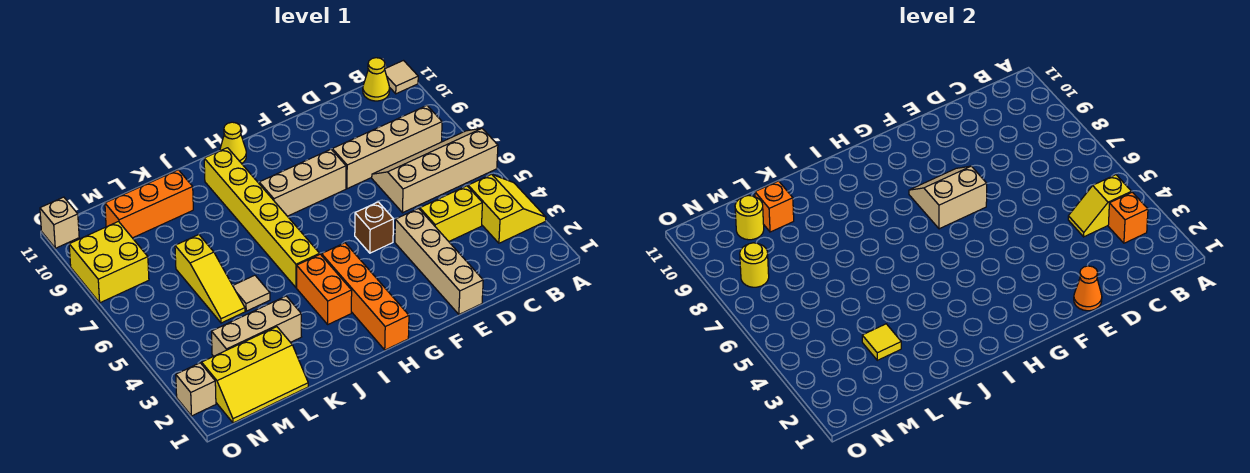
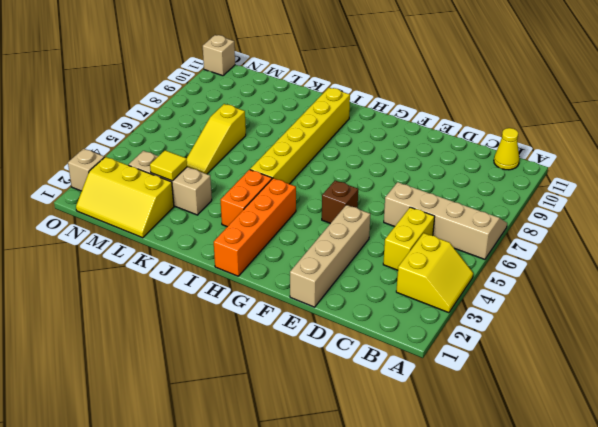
yellow brick C4:C5 level 1 -> yellow brick C4:D4 level 1
none -> tan tile A11 level 1
none -> tan brick B8:E8 level 1
none -> tan brick F8:H8 level 1

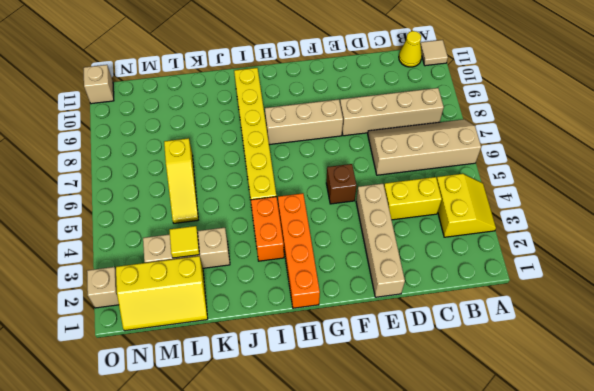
none -> yellow cone H11 level 1
none -> tan tile K5 level 1
none -> orange brick K10:M10 level 1

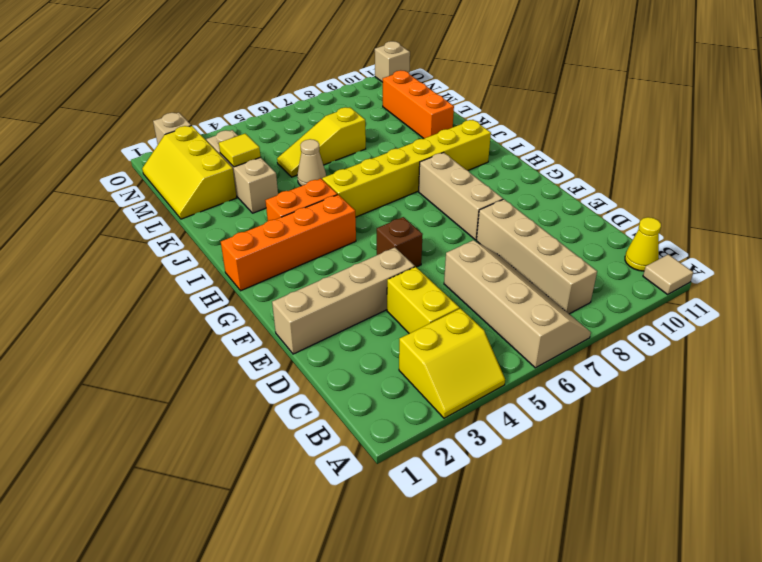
tan cone K5 level 1 -> tan tile K5 level 1
none -> yellow cone H11 level 1
none -> yellow brick N8:O9 level 1
none -> orange brick B3 level 2

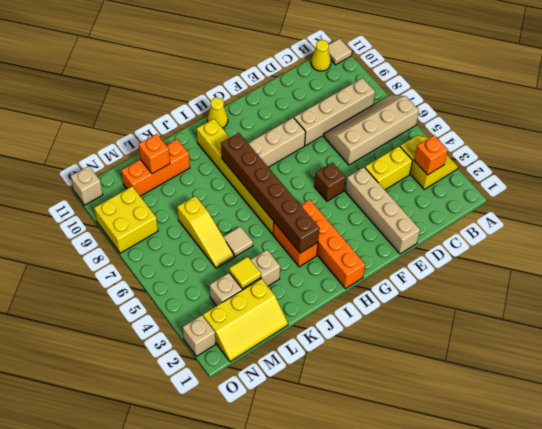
brown brick I3:I8 level 2 -> none
none -> yellow slope B4:C4 level 2 top B
none -> orange cone E1 level 2
none -> tan slope F7:G8 level 2 top 7

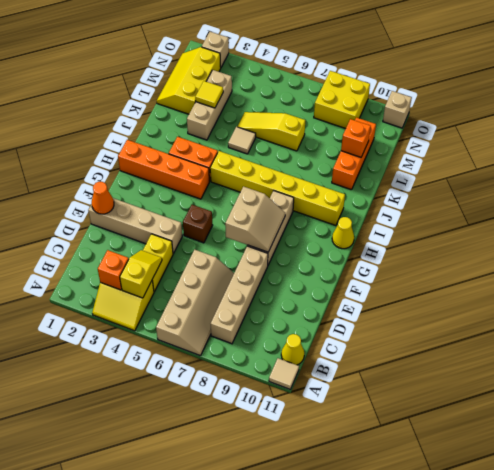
none -> yellow round brick M10 level 2
none -> yellow round brick N8 level 2

